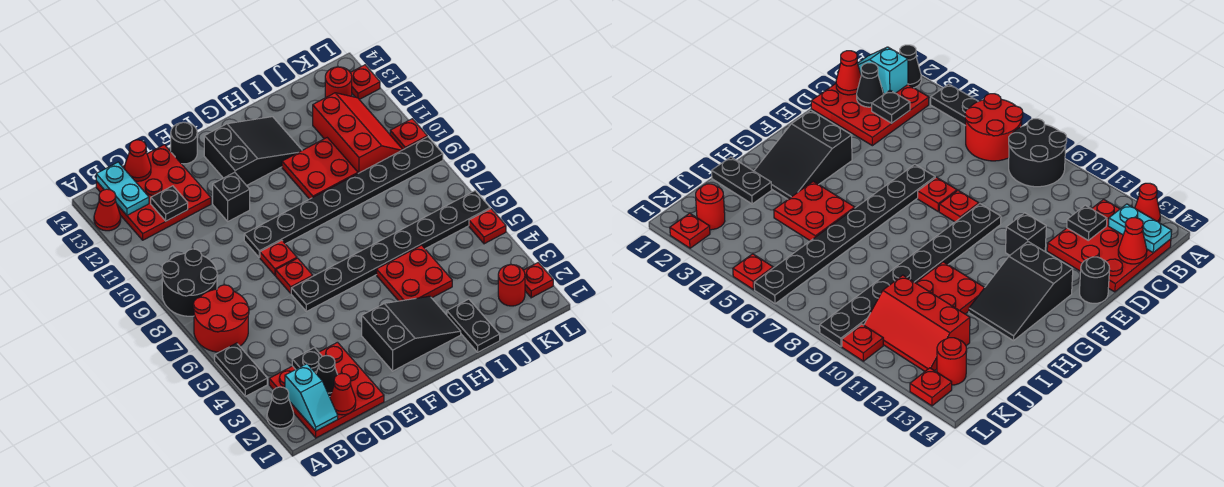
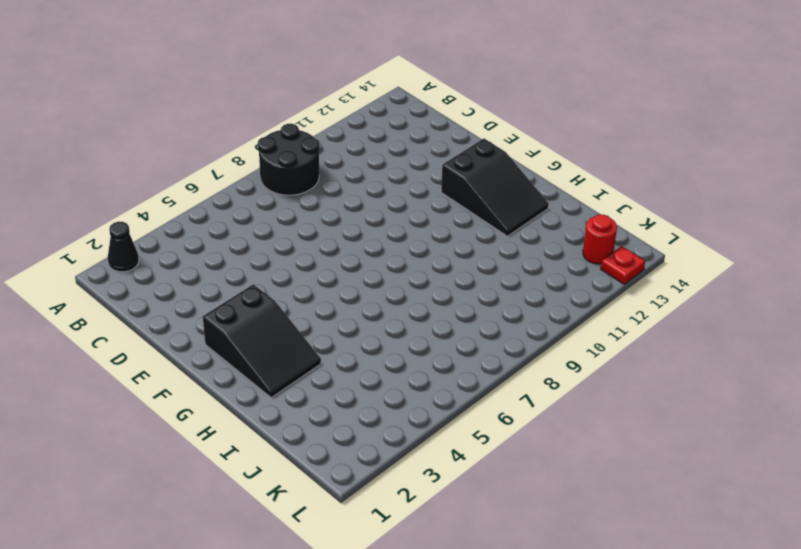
none -> black plate A4:A5 level 1
none -> red round brick A6:B7 level 1
none -> red cone A13 level 1
none -> red plate B1:D3 level 1

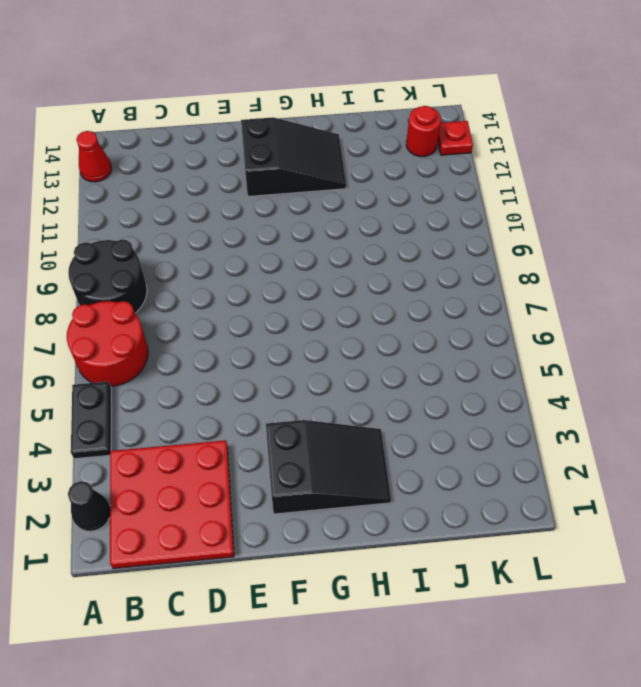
none -> red plate B12:D14 level 1
none -> black plate E6:L6 level 1
none -> red plate E7 level 1
none -> red plate E8 level 1

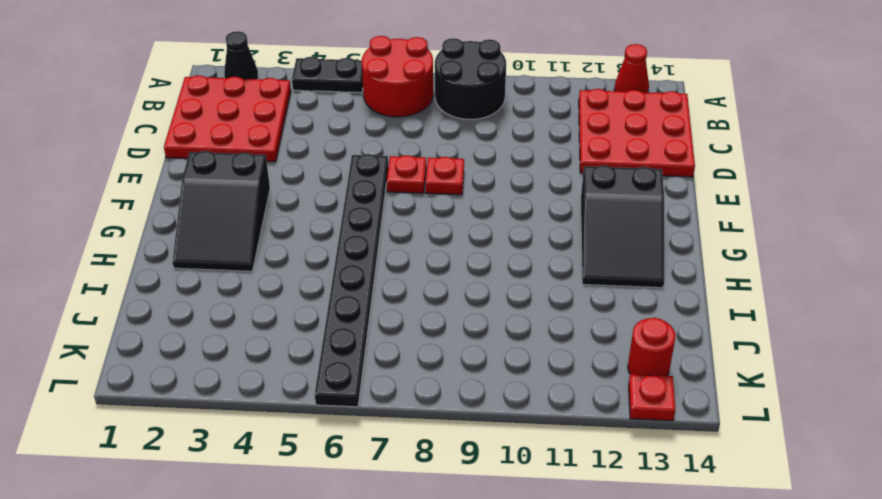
none -> black plate E9:L9 level 1
none -> black brick E11 level 1
none -> black round brick E14 level 1
none -> red plate H4:I5 level 1

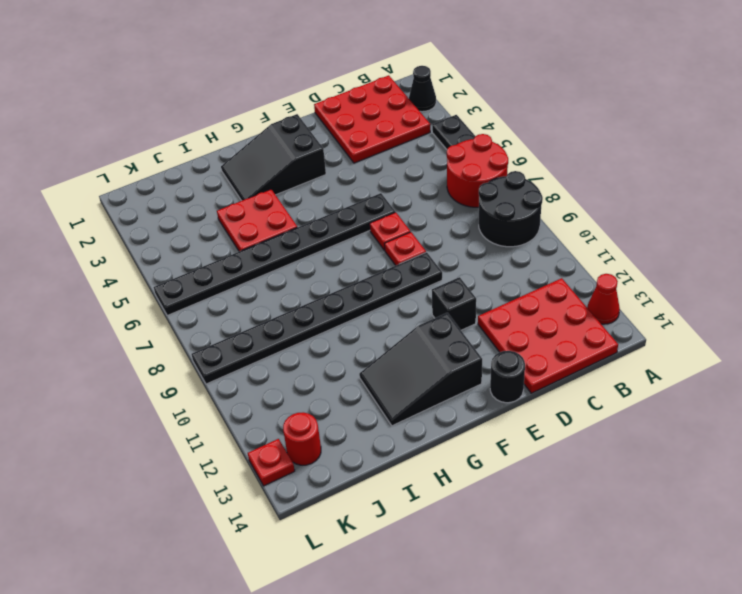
none -> red plate H10:I11 level 1
none -> black plate I1:I2 level 1
none -> red slope J10:K12 level 1 top J
none -> red round brick K2 level 1

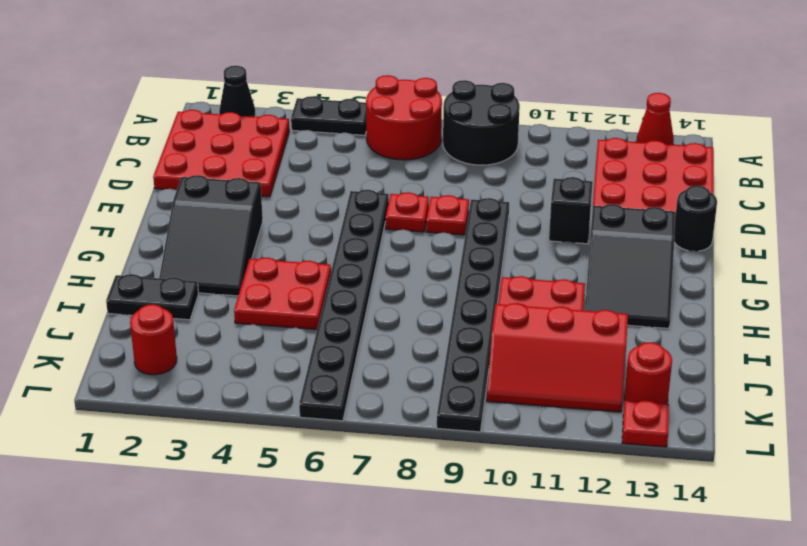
none -> red plate L2 level 1
none -> red plate L5 level 1
none -> red plate L10 level 1
none -> cyan slope B1:B2 level 2 top 2

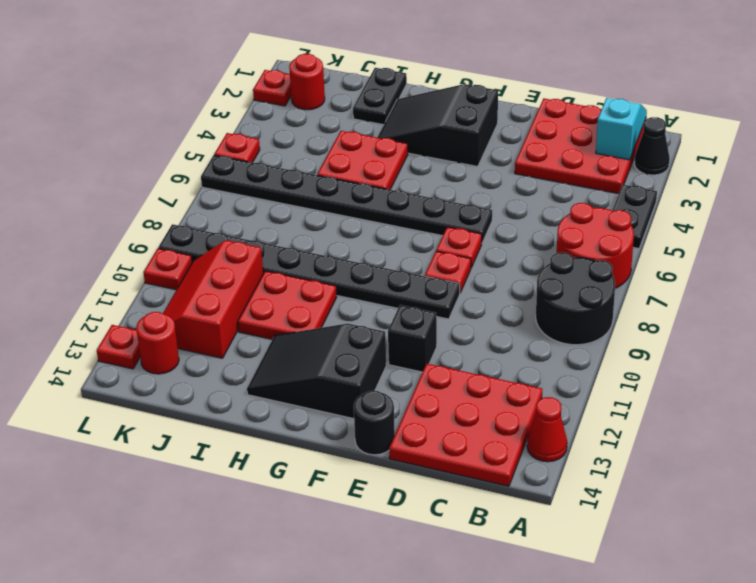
none -> cyan plate B13:B14 level 2
none -> red cone C1 level 2
none -> black cone C2 level 2
none -> black plate C3 level 2

